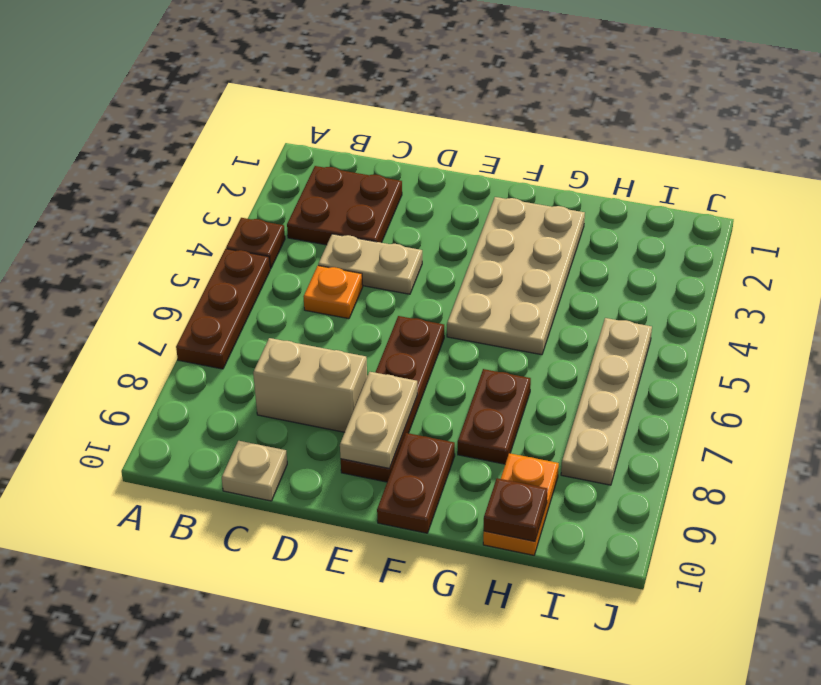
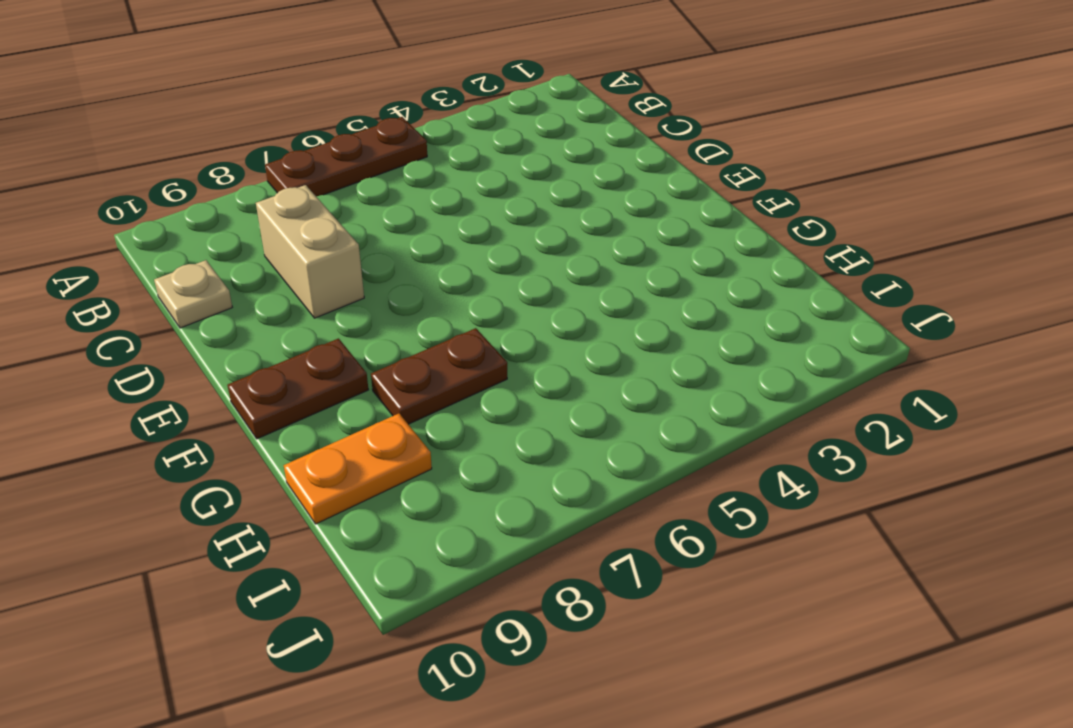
none -> brown plate A4 level 1
none -> brown plate B2:C3 level 1
none -> tan plate C4:D4 level 1

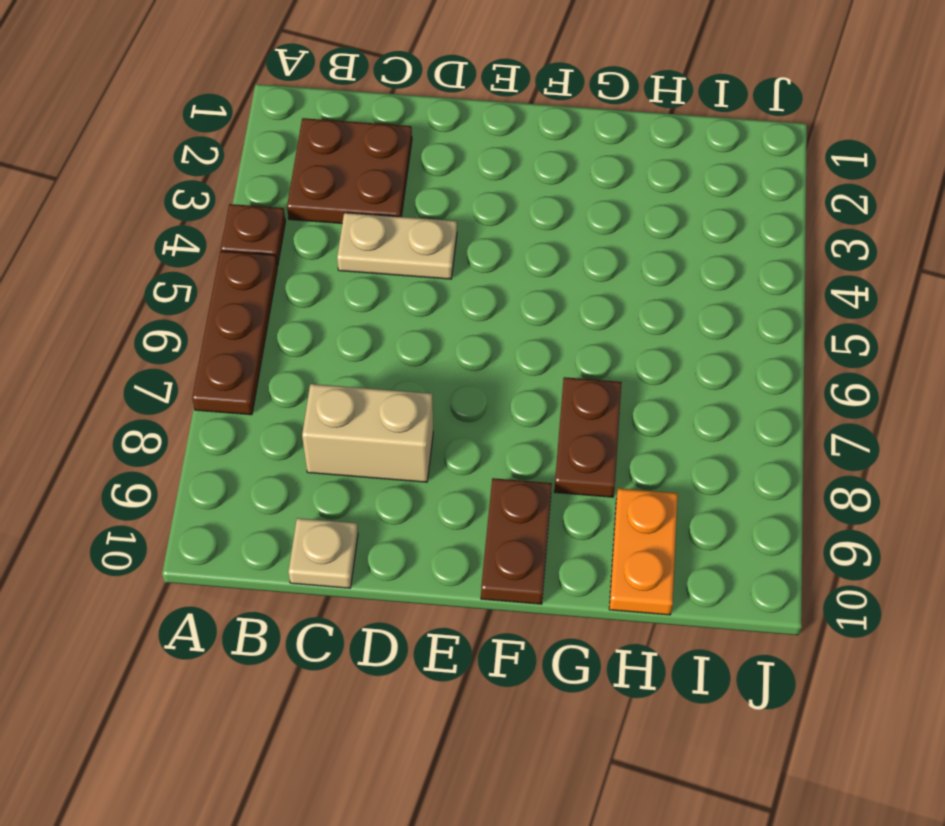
none -> orange plate C5 level 1
none -> brown plate E6:E9 level 1
none -> tan plate F2:G5 level 1

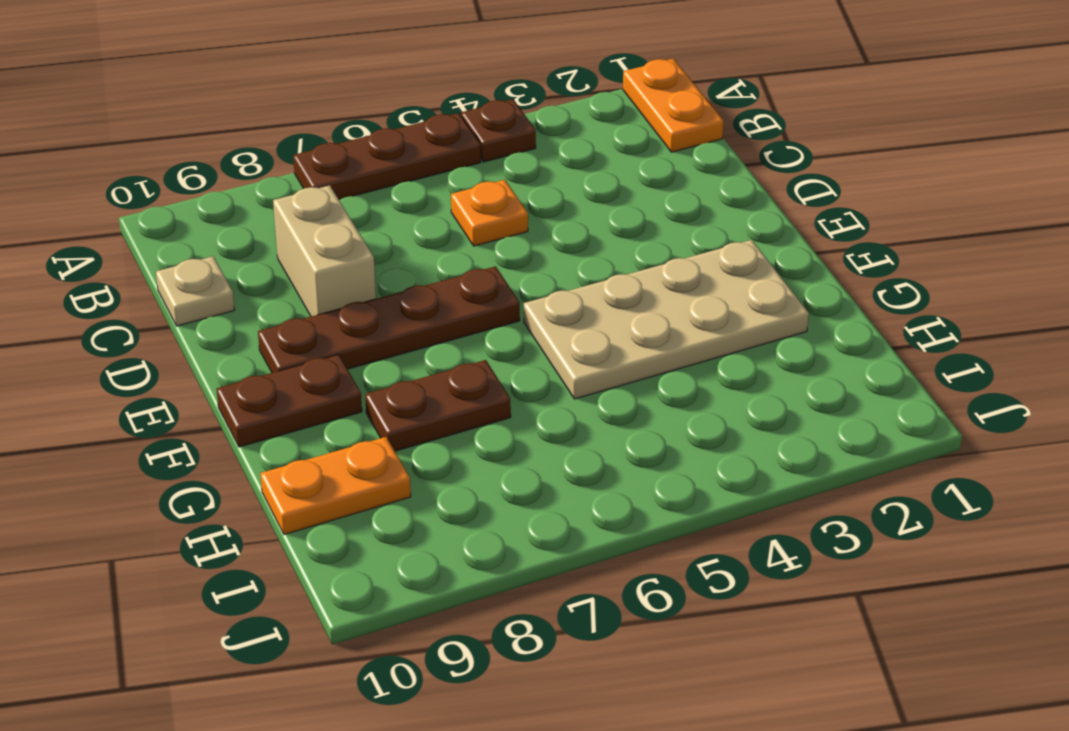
orange plate A1:B1 level 1 -> none
none -> brown plate B2:C3 level 1
none -> tan plate C4:D4 level 1
none -> tan plate I5:I8 level 1

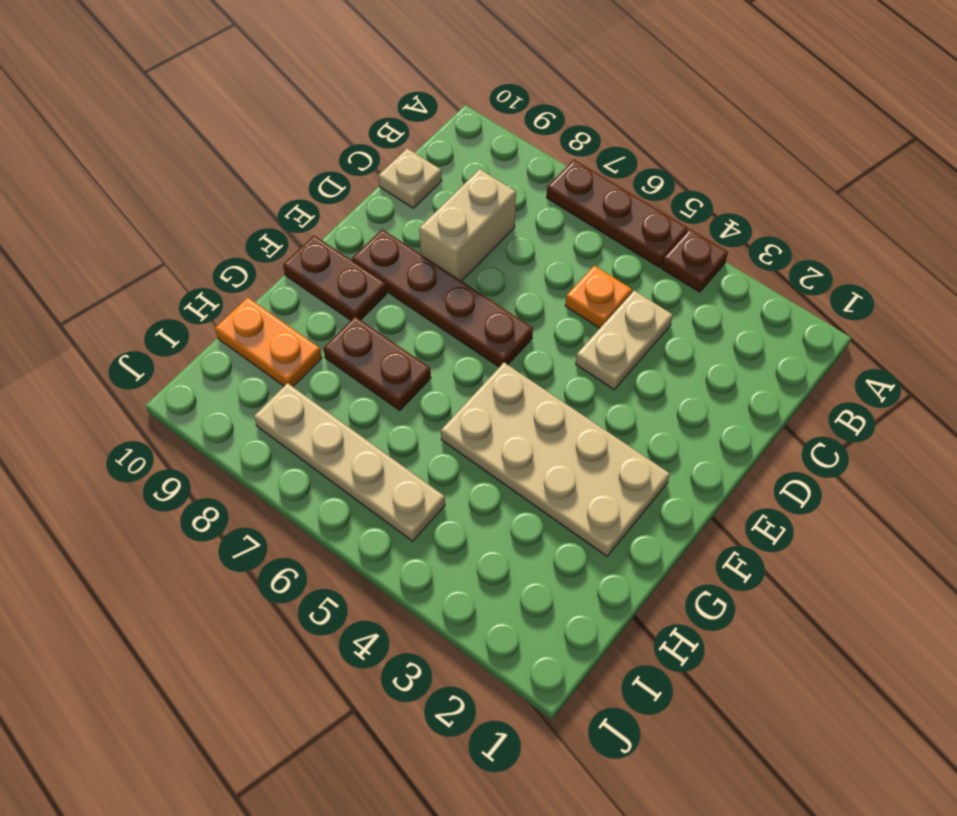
none -> brown plate B2:C3 level 1
none -> tan plate E8:E9 level 2
none -> brown plate H10 level 2

